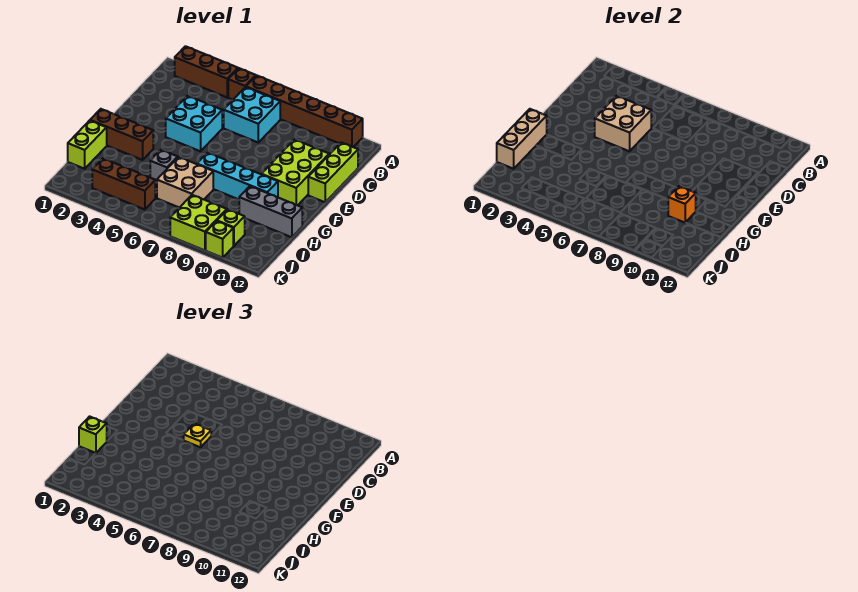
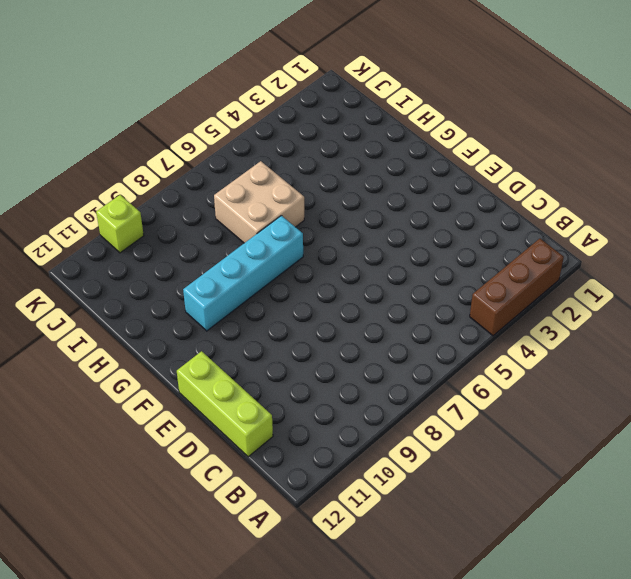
none -> brown brick A5 level 1
none -> brown brick A6:A11 level 1
none -> cyan brick B6:C7 level 1

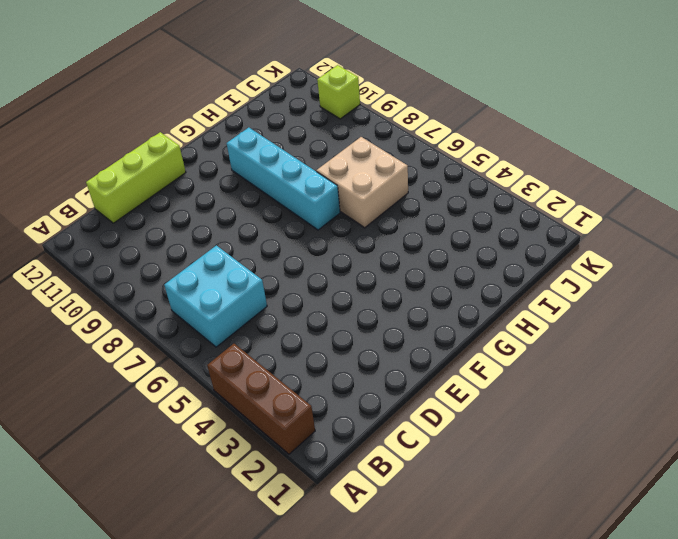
none -> brown brick A5 level 1
none -> brown brick A6:A11 level 1
none -> cyan brick D4:E5 level 1

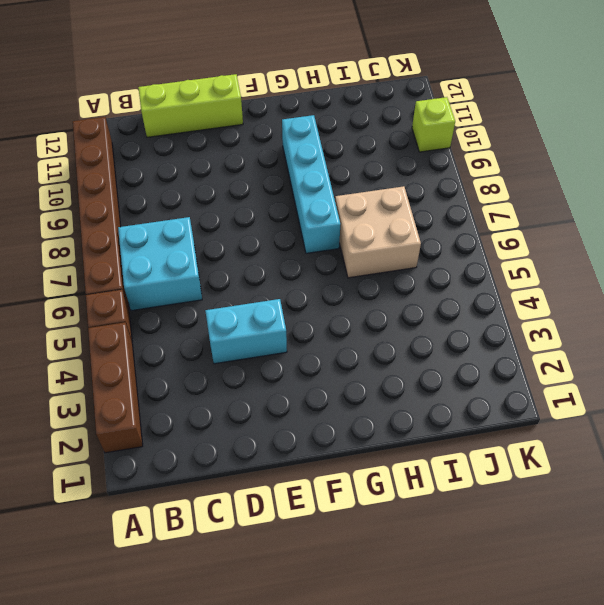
cyan brick D4:E4 level 1 -> cyan brick D4:E5 level 1
none -> lime brick D10:F11 level 1
none -> brown brick G1:G3 level 1
none -> lime brick H1:I1 level 1

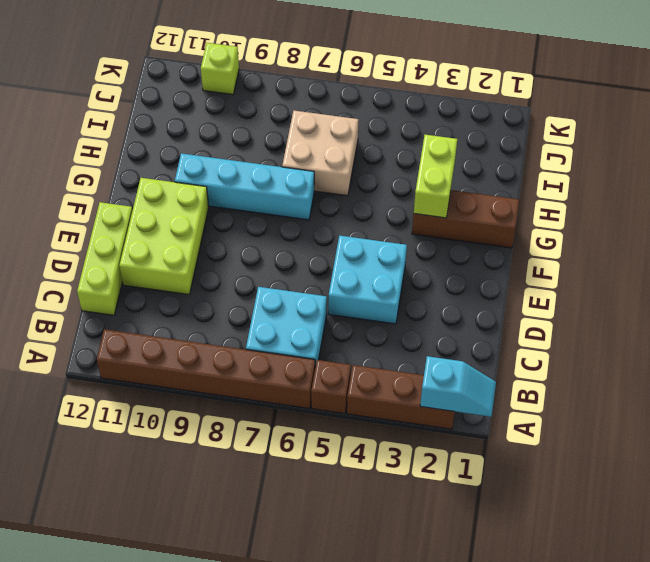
cyan slope A1:A2 level 2 top 2 -> none
lime brick G3:H3 level 2 -> lime brick H1:I1 level 1
none -> grey brick H5 level 1
none -> grey brick H10:H12 level 1
none -> brown brick J3:J5 level 1

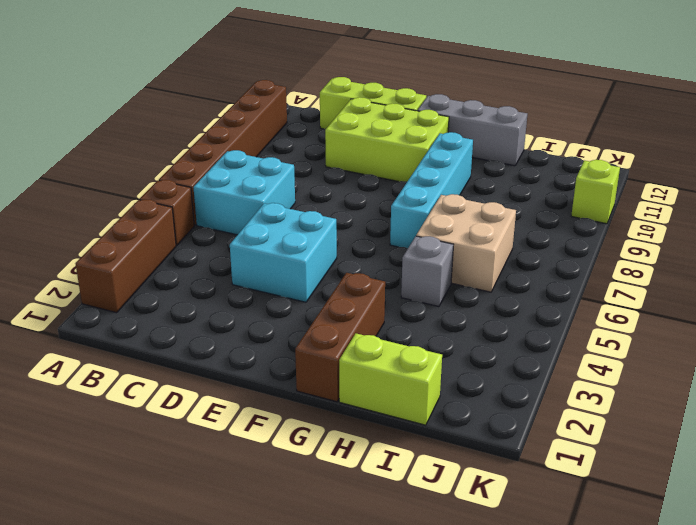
grey brick F12:H12 level 1 -> grey brick H10:H12 level 1
none -> brown brick J3:J5 level 1
none -> lime brick J8:K9 level 1
none -> lime brick J10 level 1

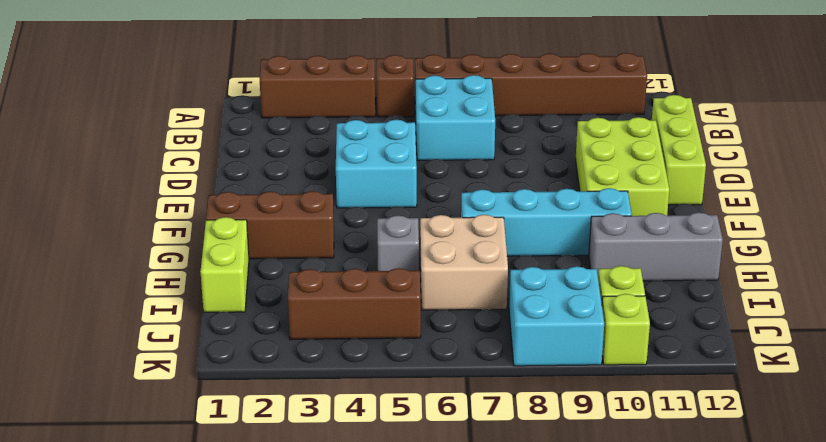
cyan brick J8:K9 level 1 -> lime brick J8:K9 level 1
none -> tan brick D4:E5 level 2
none -> tan brick G1:I1 level 2
none -> orange brick H10 level 2

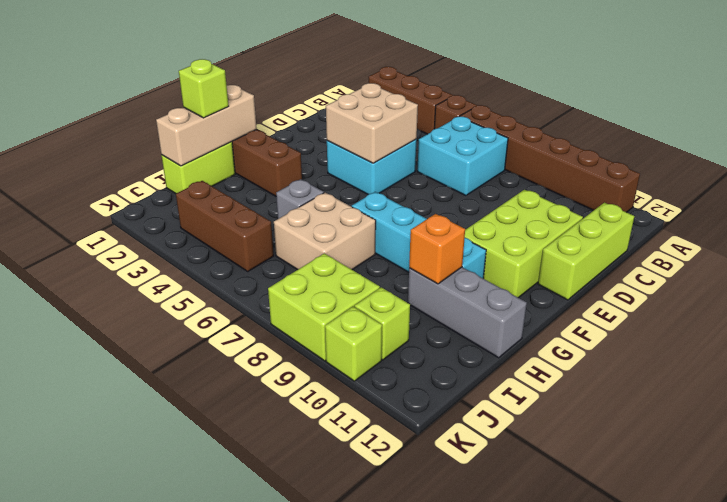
none -> yellow plate E5 level 3

